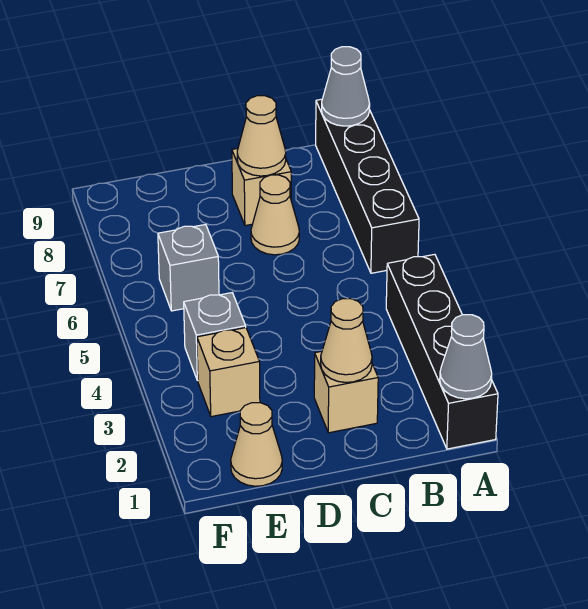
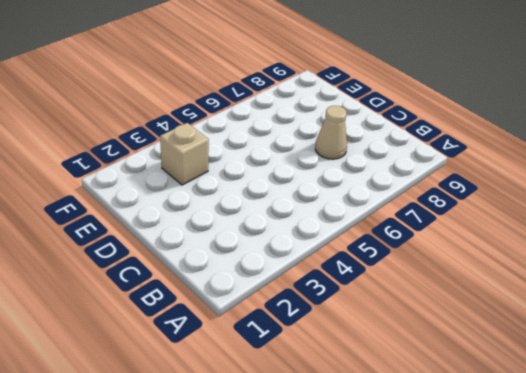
none -> black brick A1:A4 level 1
none -> black brick A6:A9 level 1
none -> tan brick C2 level 1

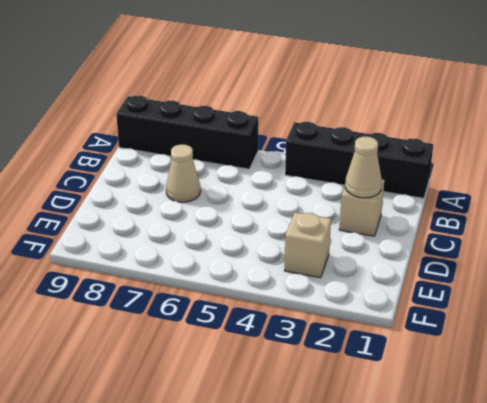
none -> tan brick C8 level 1
none -> tan cone E1 level 1
none -> grey brick E4 level 1

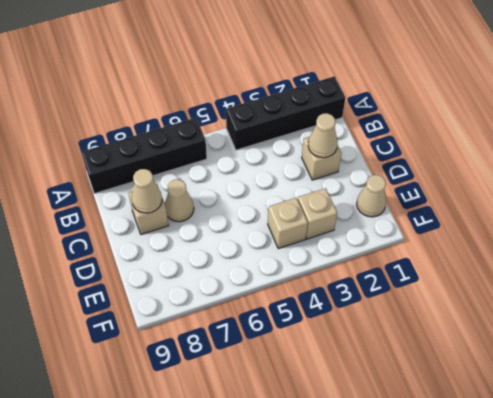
tan brick E4 level 1 -> grey brick E4 level 1
none -> grey brick E6 level 1
none -> grey cone A1 level 2
none -> grey cone A9 level 2

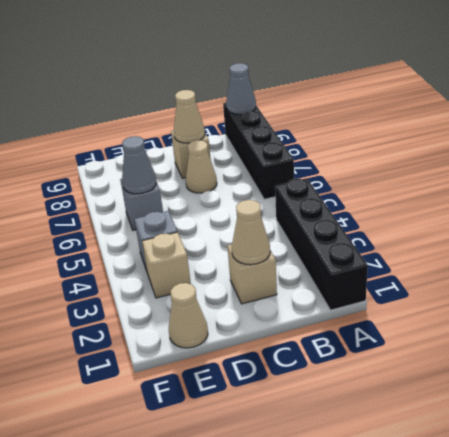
grey cone E6 level 2 -> grey cone A1 level 2

